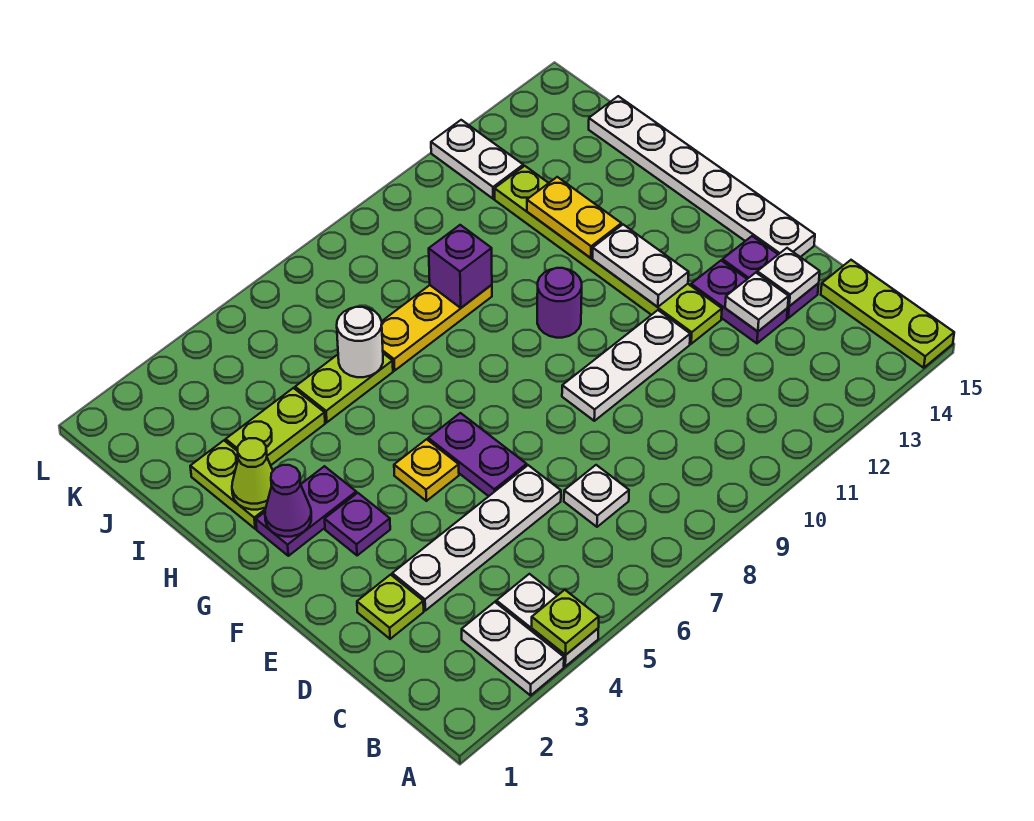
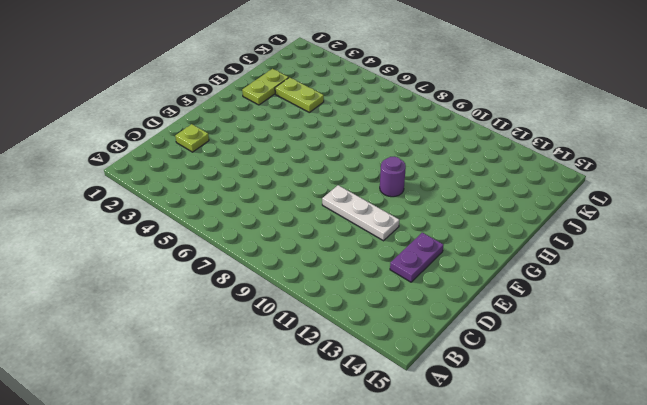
none -> white plate A3:B3 level 1
none -> white plate A4:B4 level 1
none -> lime plate A15:C15 level 1
none -> white plate C7 level 1

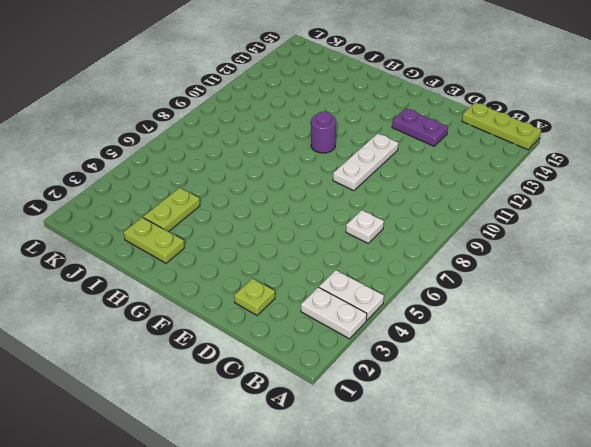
none -> white plate D3:D6 level 1
none -> purple plate D14:E14 level 1
none -> purple plate E6:F6 level 1
none -> lime plate E12:J12 level 1

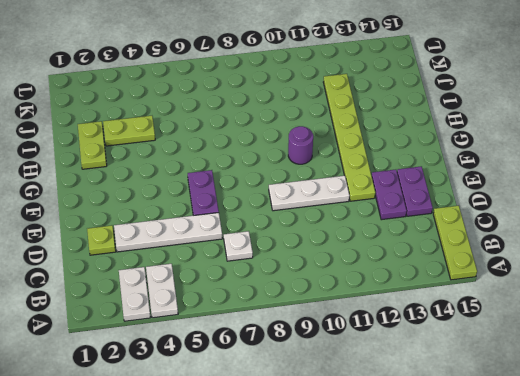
none -> white plate E15:J15 level 1
none -> purple plate F3 level 1
none -> yellow plate F5 level 1
none -> purple plate G2:G3 level 1

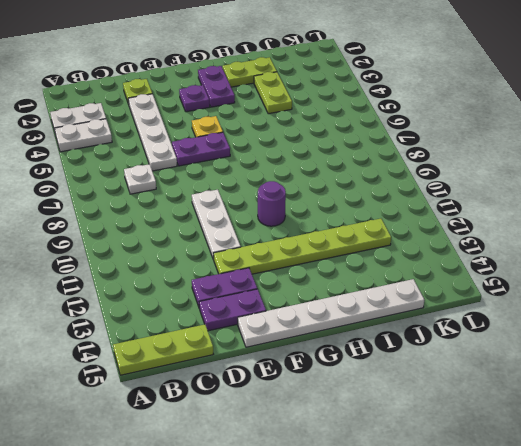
none -> lime plate I5:I6 level 1
none -> yellow plate I7:I9 level 1
none -> white plate K12:L12 level 1
none -> lime plate A4 level 2

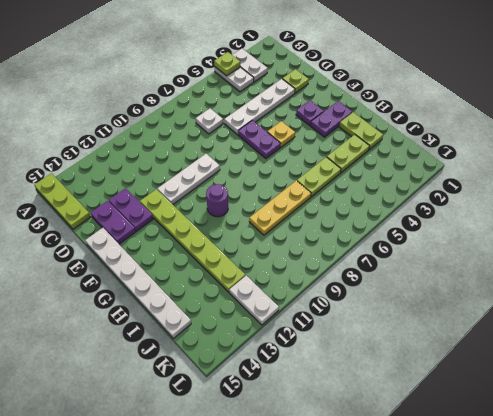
none -> white plate D13 level 2
none -> white plate D14 level 2
none -> white plate F12:G12 level 2
none -> purple cone G2 level 2

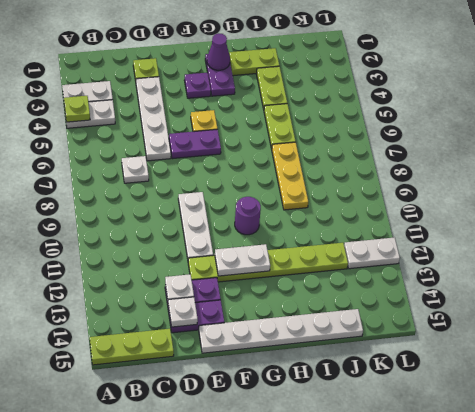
none -> lime cone H2 level 2
none -> yellow plate H12:I12 level 2
none -> white round brick I6 level 2
none -> purple brick I9 level 2

